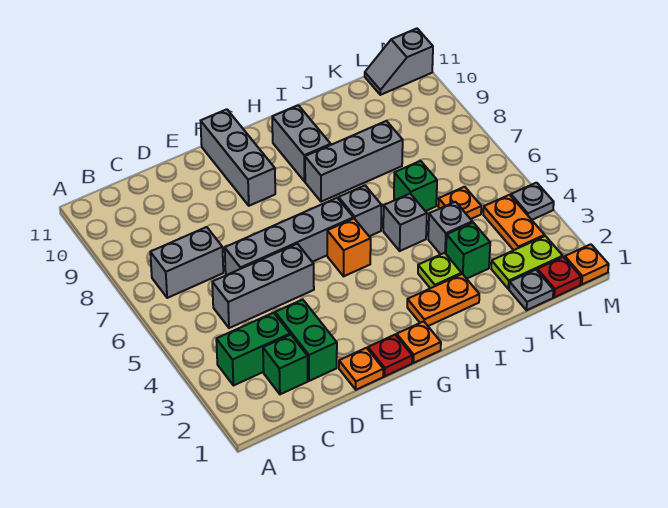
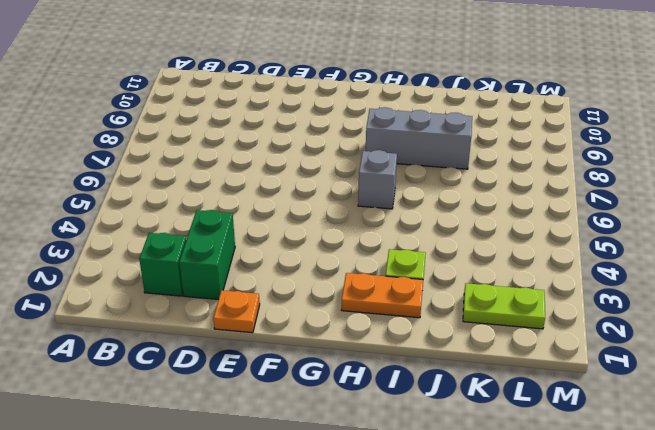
none -> green brick B3:C3 level 1
none -> grey brick B7:C7 level 1
none -> grey brick C5:E5 level 1

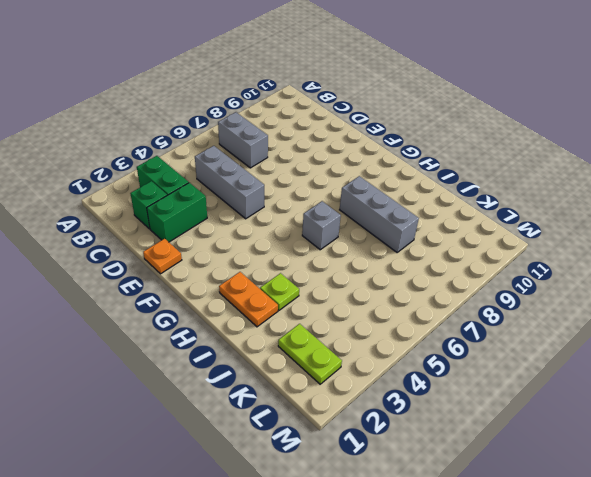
none -> grey brick D6:G6 level 1
none -> red plate F1 level 1
none -> grey brick F9:F11 level 1

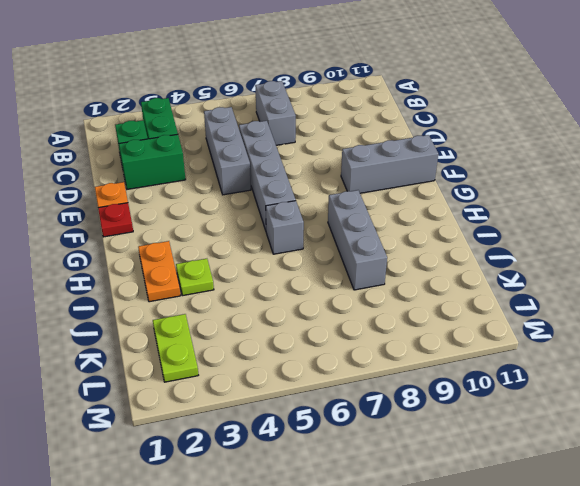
none -> orange plate G1 level 1
none -> orange brick G5 level 1
none -> grey brick H9:H10 level 1

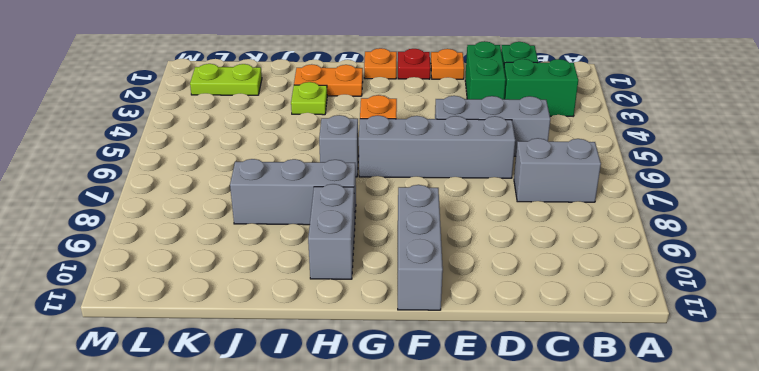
none -> grey brick I5 level 1
none -> green brick J3 level 1
none -> grey brick J4 level 1

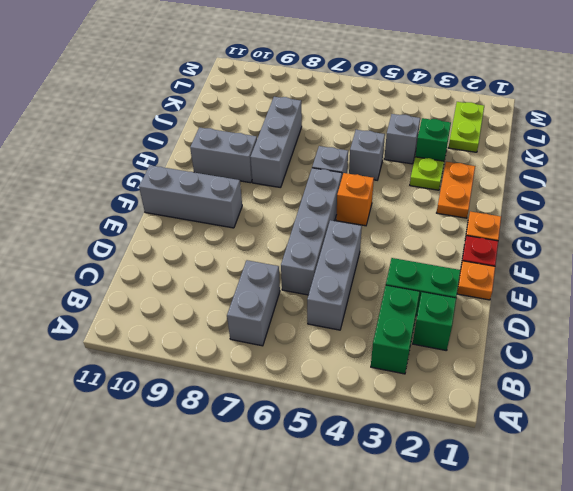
none -> green brick J6 level 1
none -> grey plate K1 level 1
none -> orange plate K5 level 1

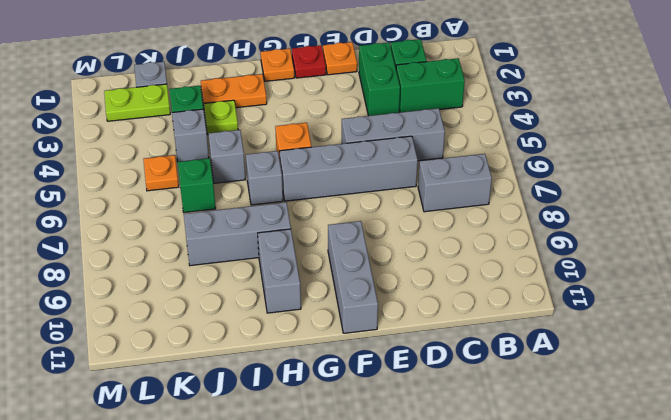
none -> red plate L1 level 1
none -> orange plate L3:L4 level 1
none -> grey slope L11:M11 level 1 top M

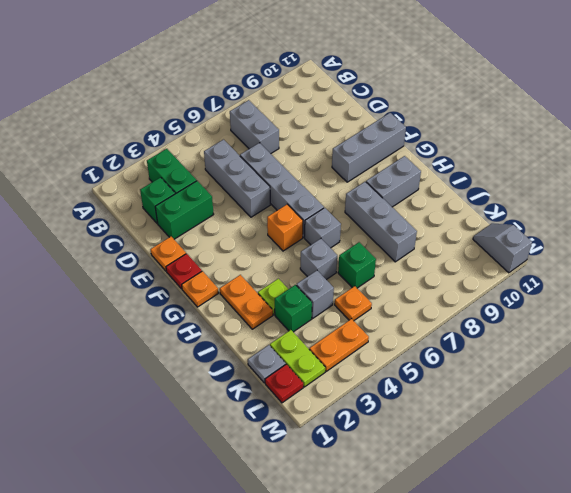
none -> orange plate M1 level 1
none -> grey plate M4 level 1

